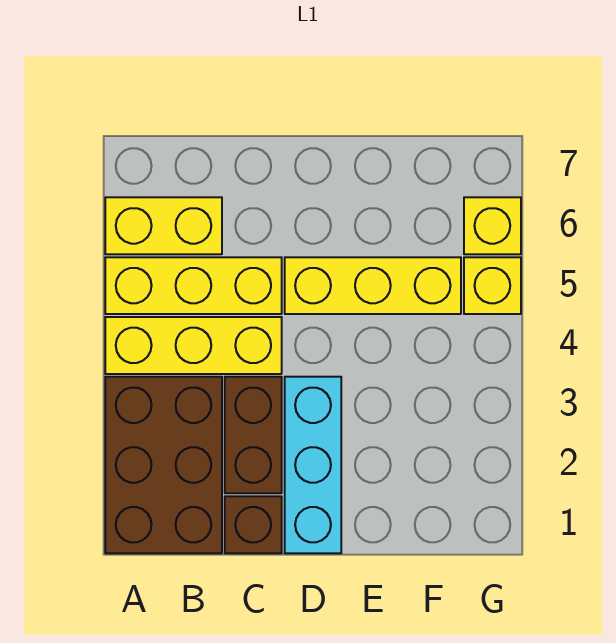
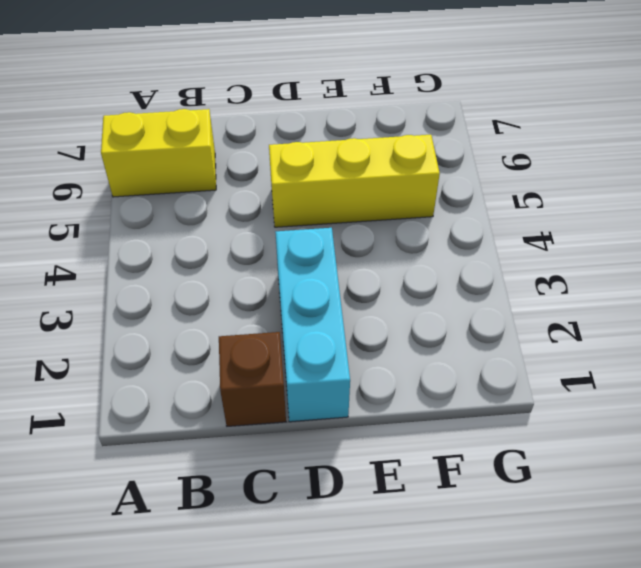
none -> brown brick A1:B3 level 1
none -> yellow brick A4:C4 level 1

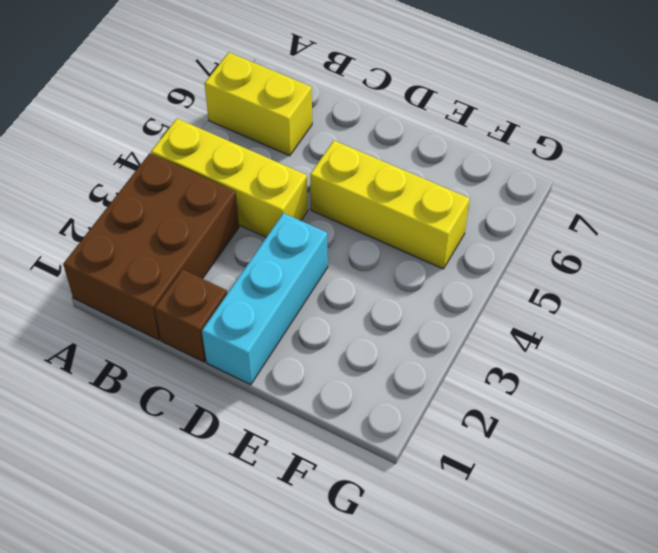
none -> yellow brick A5:C5 level 1
none -> brown brick C2:C3 level 1

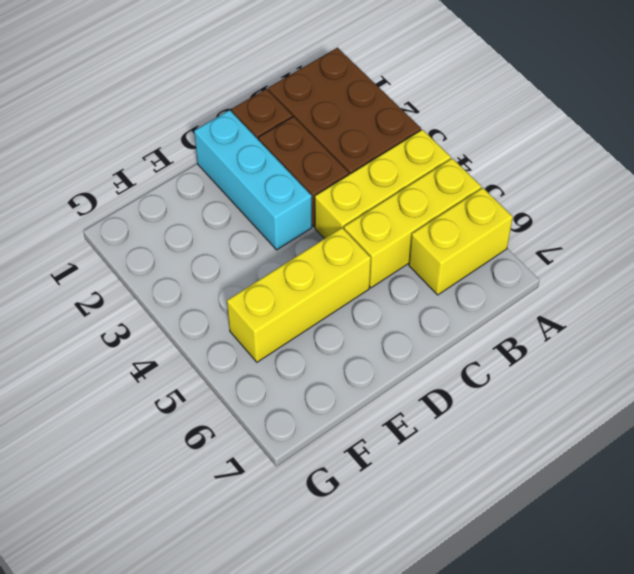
none -> yellow brick G5 level 1
none -> yellow brick G6 level 1

